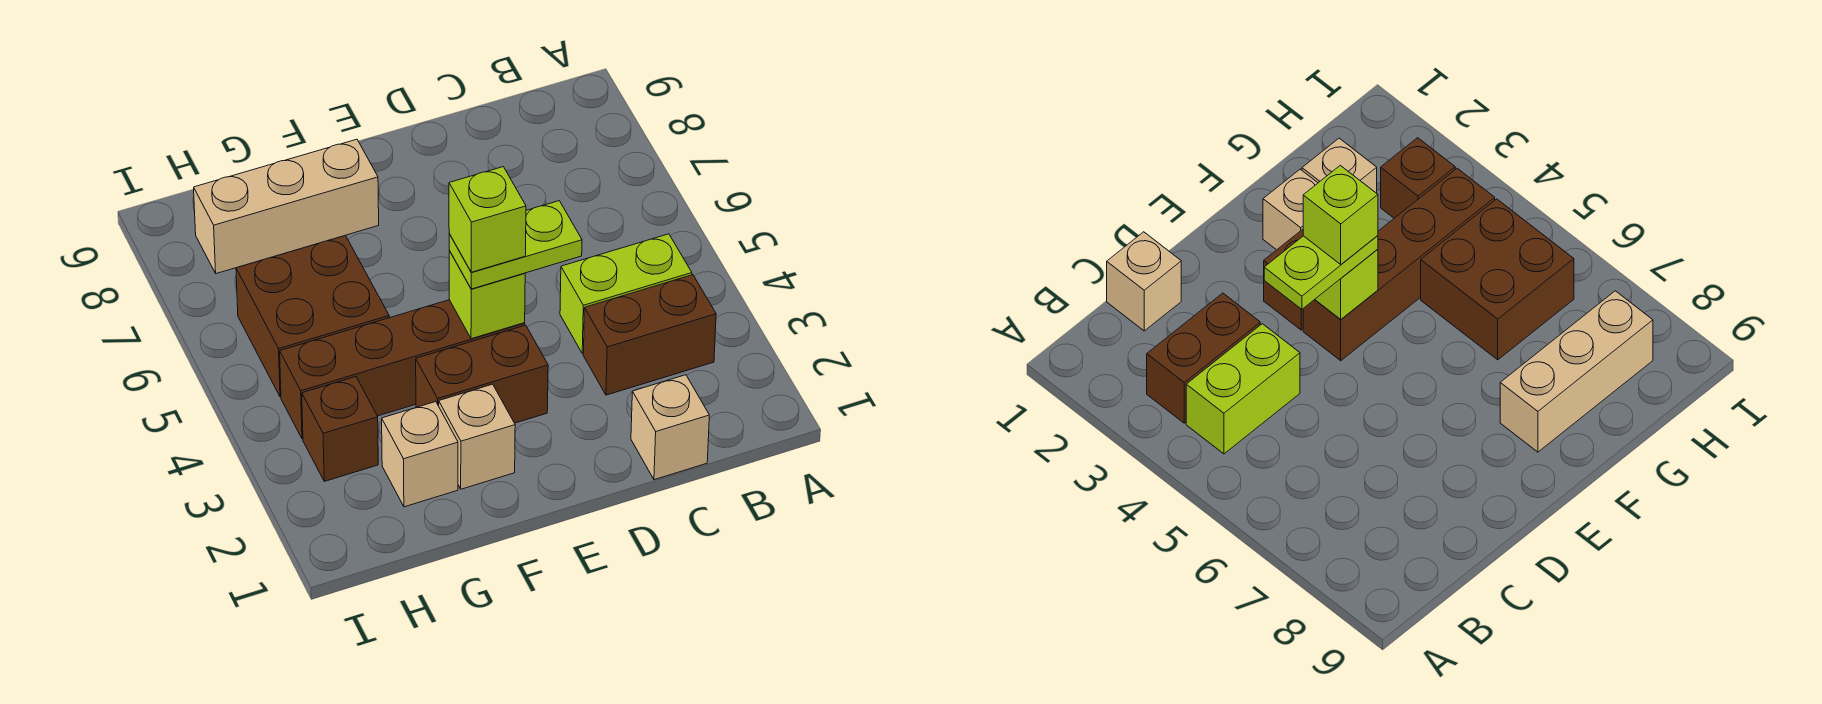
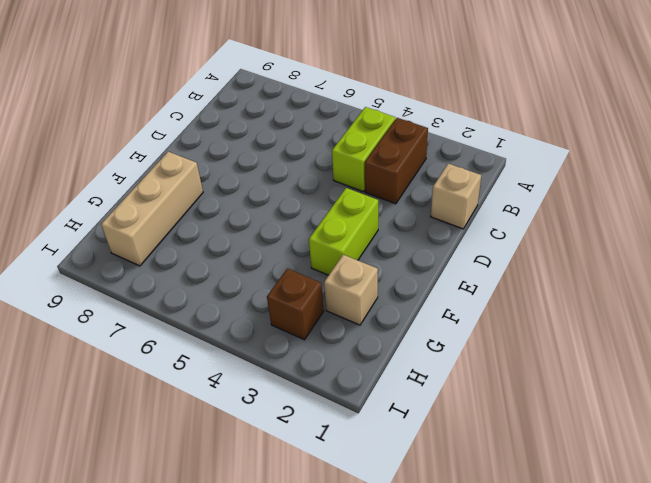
lime brick E3:F3 level 1 -> brown brick E3:F3 level 1
none -> brown brick E4:H4 level 1
none -> tan brick F2 level 1
none -> brown brick G5:H6 level 1

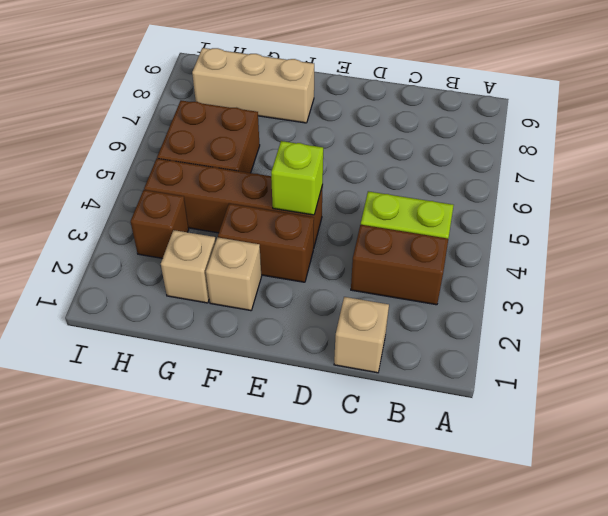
none -> lime plate D4:E4 level 3
none -> lime brick E4 level 4

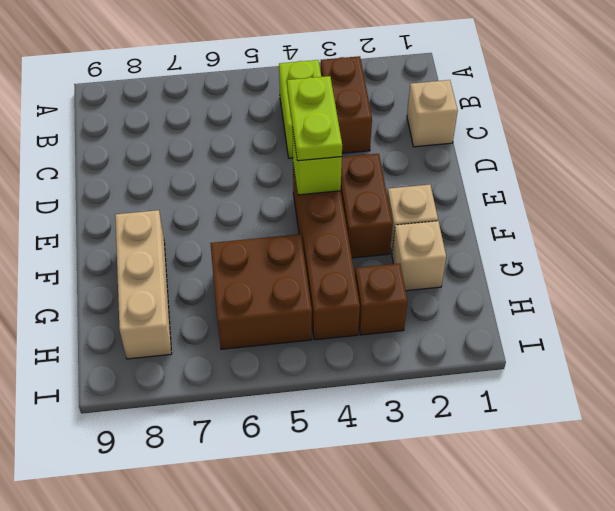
none -> lime brick E4 level 4

